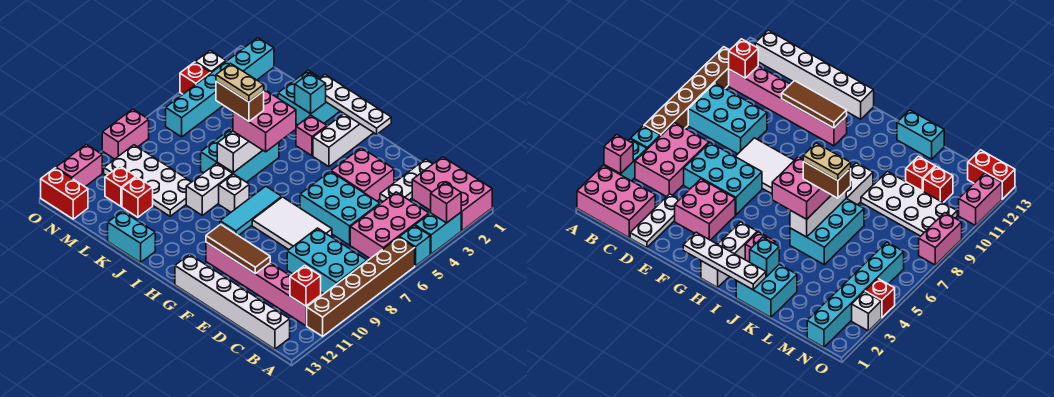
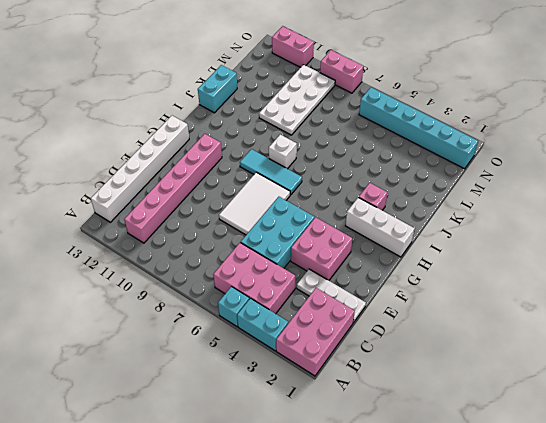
none -> brown brick A6:A11 level 1
none -> cyan brick B8:D9 level 1
none -> cyan brick J1:K2 level 1
none -> cyan brick J5:K7 level 1

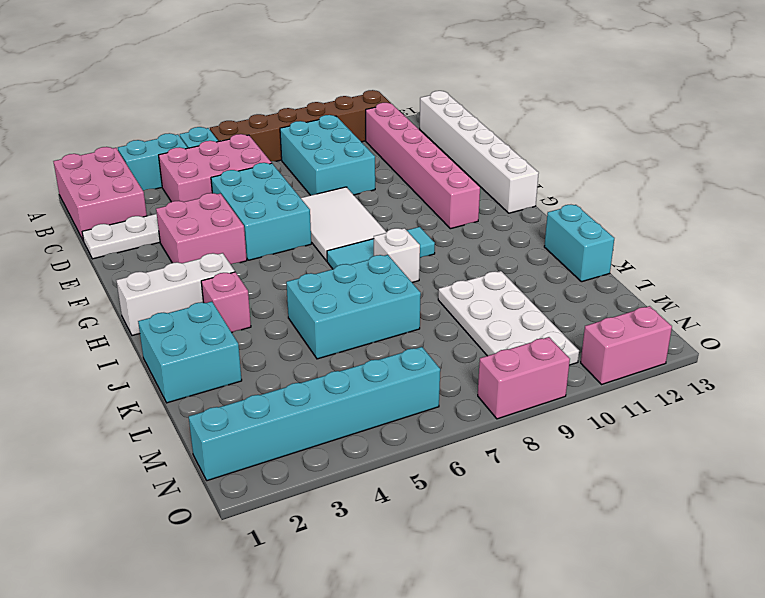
none -> white brick J8:J9 level 1
none -> red brick L11 level 1
none -> red brick M11 level 1
none -> red brick N13:O13 level 1

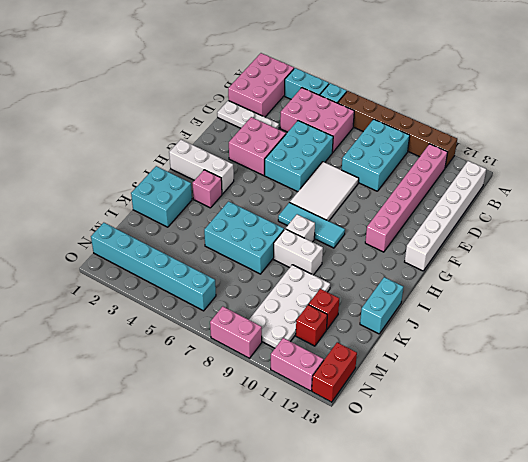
none -> white brick O3 level 1
none -> red brick O4 level 1
none -> pink brick A3 level 2
none -> red brick B11 level 2

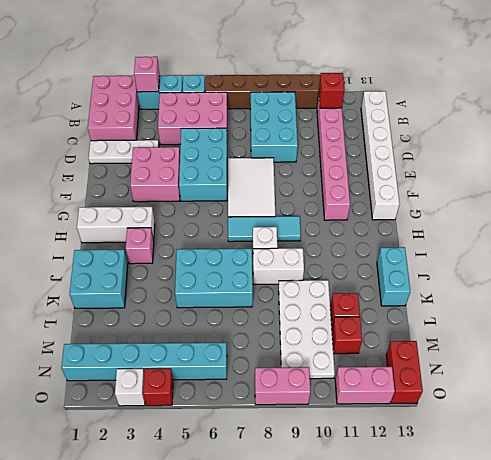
none -> brown tile E11:G11 level 2
none -> white plate G1:J1 level 2
none -> cyan brick J2 level 2
none -> white brick J5:J7 level 2

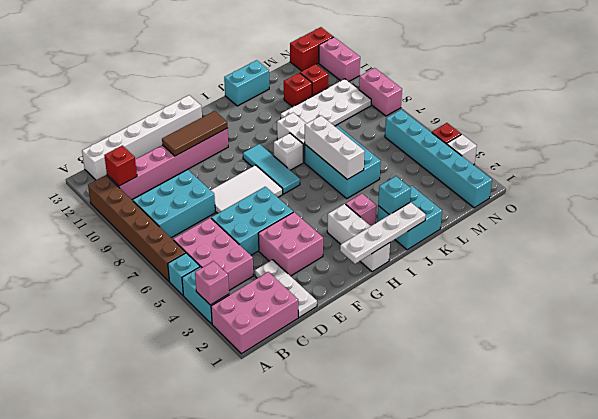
none -> pink brick I5:J6 level 3
none -> brown brick J6:K6 level 4
none -> tan plate J6:K6 level 5

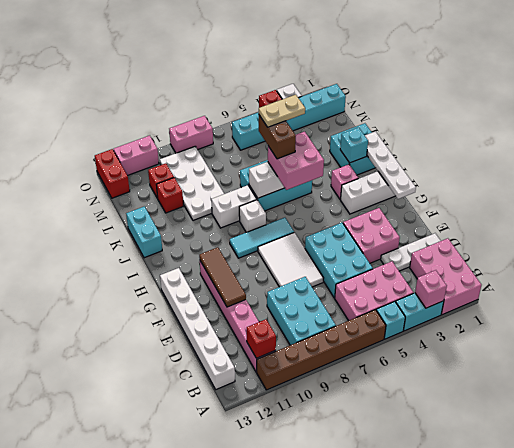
tan plate K5:K6 level 5 -> tan plate J6:K6 level 5

